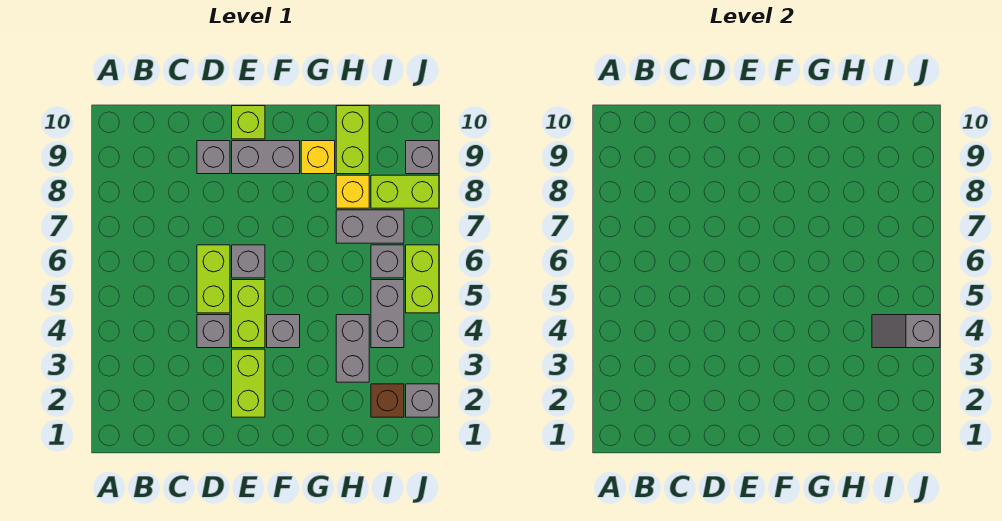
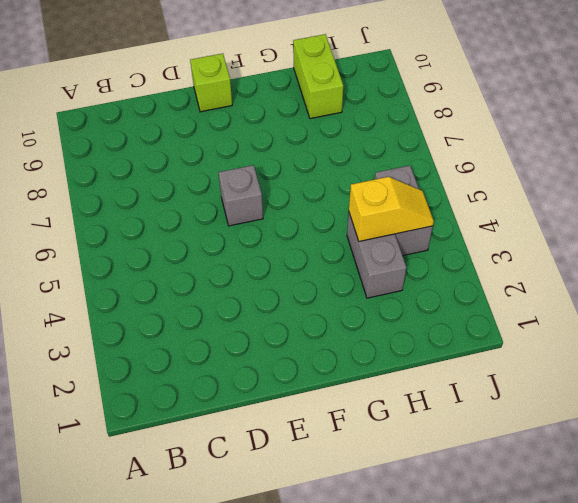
yellow slope H4:I4 level 2 top H -> grey slope I4:J4 level 2 top J
none -> grey brick D4 level 1
none -> lime brick D5:D6 level 1
none -> grey brick D9 level 1

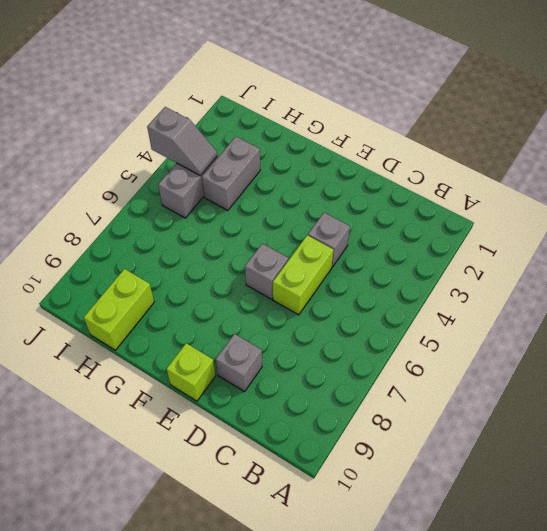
none -> lime brick E2:E3 level 1
none -> lime brick E4:E5 level 1
none -> grey brick E9:F9 level 1

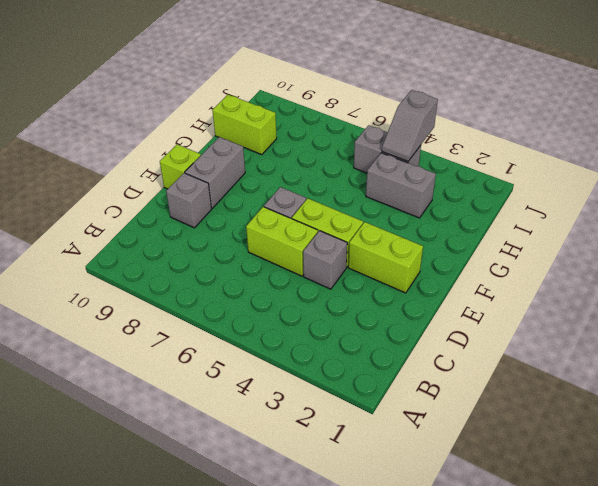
none -> grey brick F4 level 1
none -> yellow brick G9 level 1
none -> grey brick H7:I7 level 1

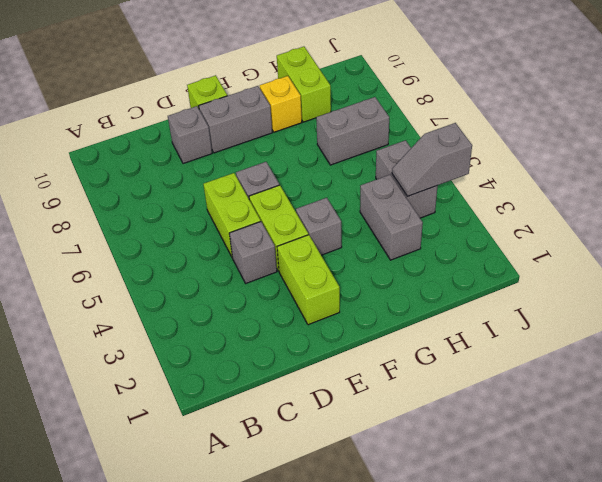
none -> yellow brick H8 level 1
none -> brown brick I2 level 1
none -> grey brick I6 level 1

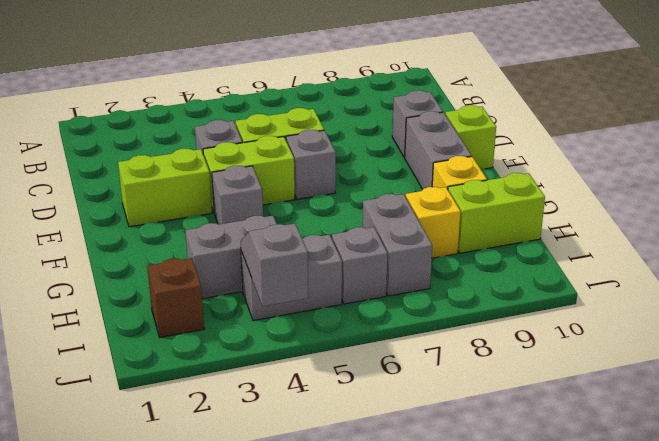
none -> lime brick I8:J8 level 1
none -> grey brick J2 level 1
none -> lime brick J5:J6 level 1

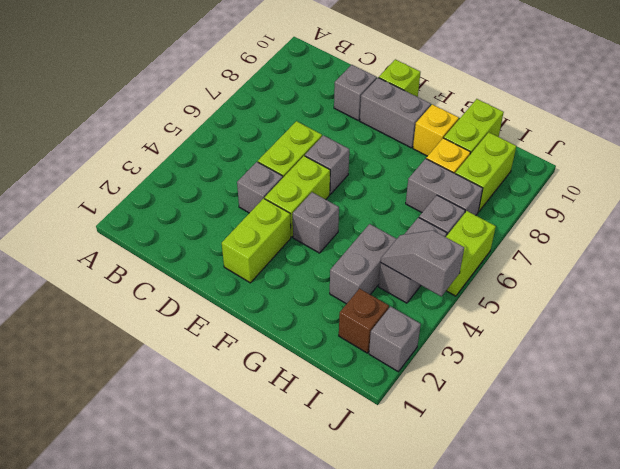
lime brick I8:I9 level 1 -> lime brick I8:J8 level 1
none -> grey brick J9 level 1

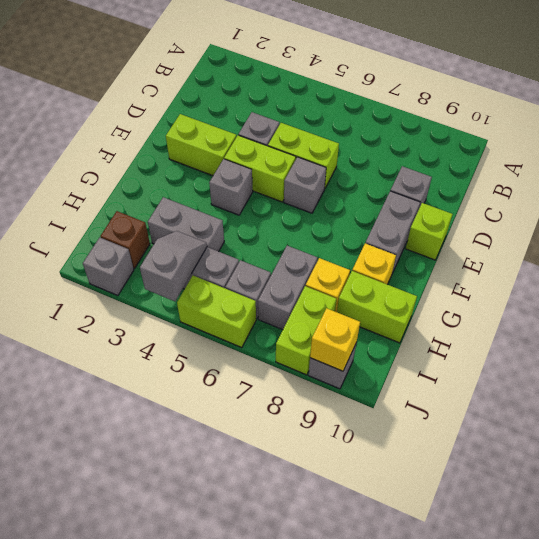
yellow brick J9 level 2 -> none

